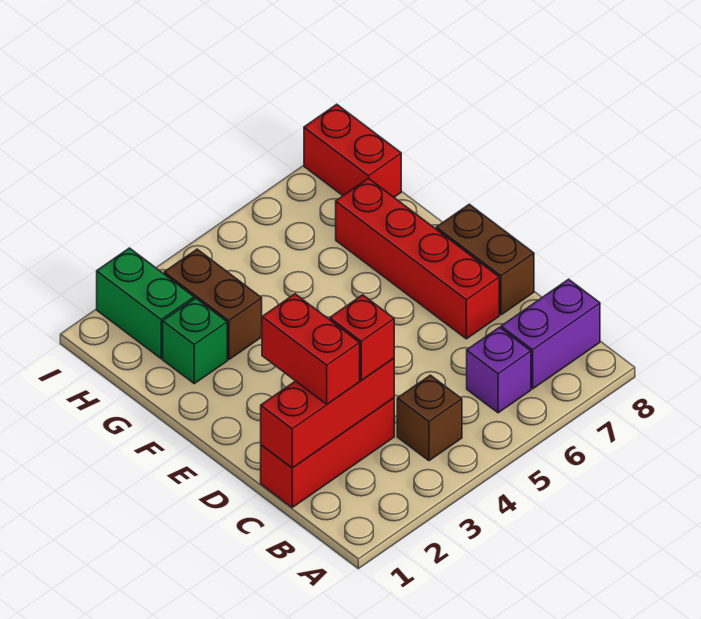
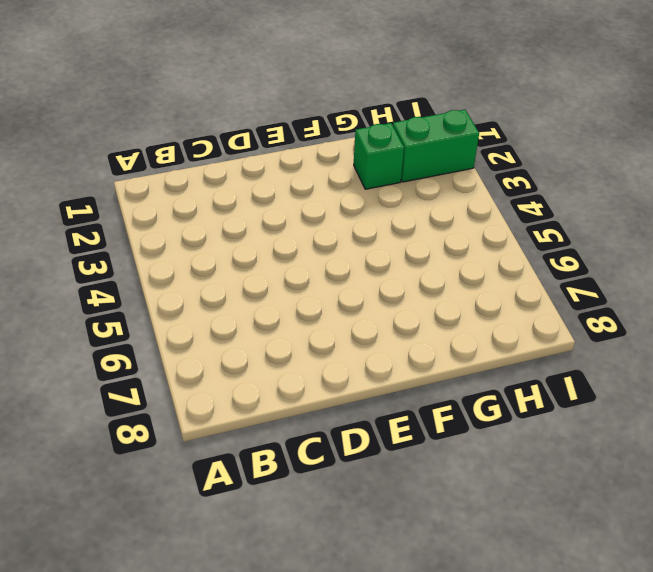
none -> brown brick B4 level 1
none -> purple brick B6 level 1
none -> purple brick B7:B8 level 1

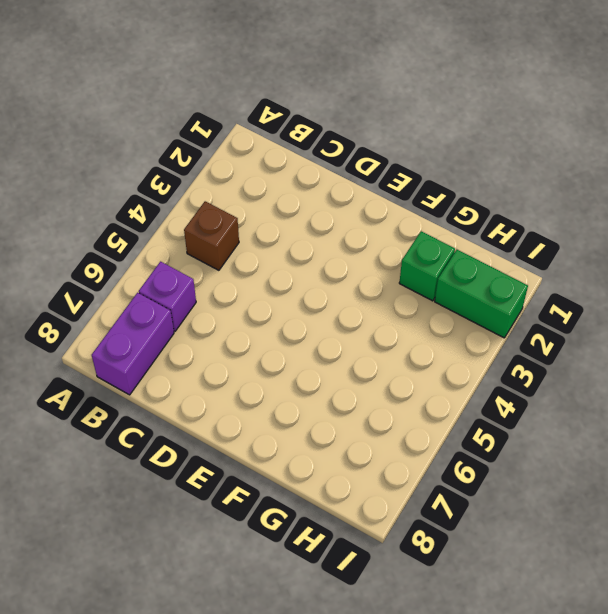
none -> red brick C1:C3 level 1
none -> red brick D7:G7 level 1
none -> brown brick D8:E8 level 1

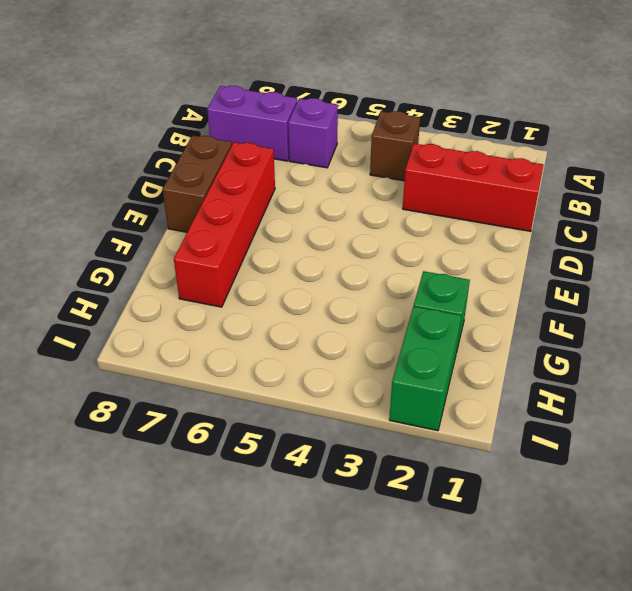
none -> brown brick G3:H3 level 1
none -> red brick H8:I8 level 1
none -> red brick C1:C3 level 2

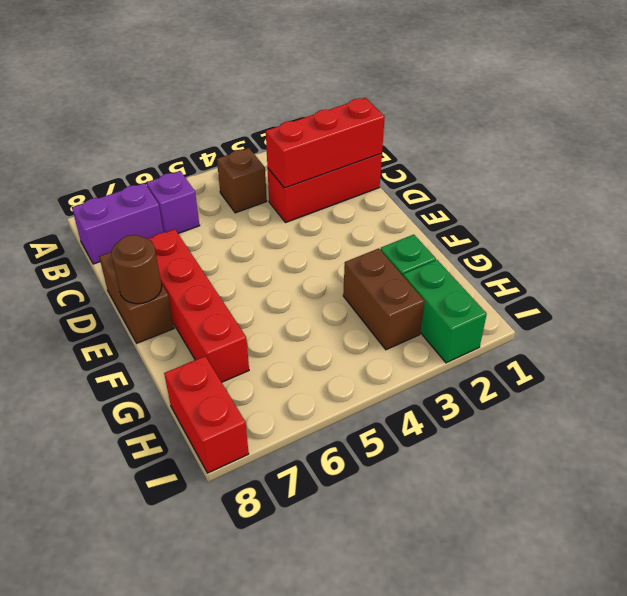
brown round brick E8 level 2 -> none
none -> red brick C2:D2 level 3
none -> red brick C3 level 3

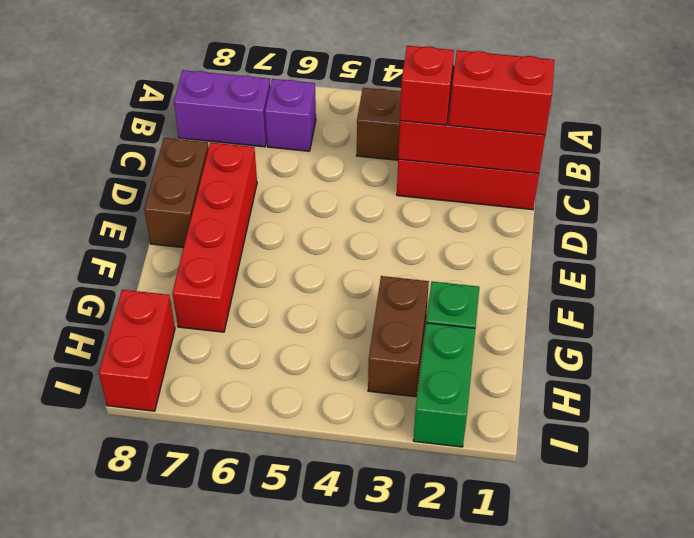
red brick C1:C2 level 3 -> red brick C2:D2 level 3

